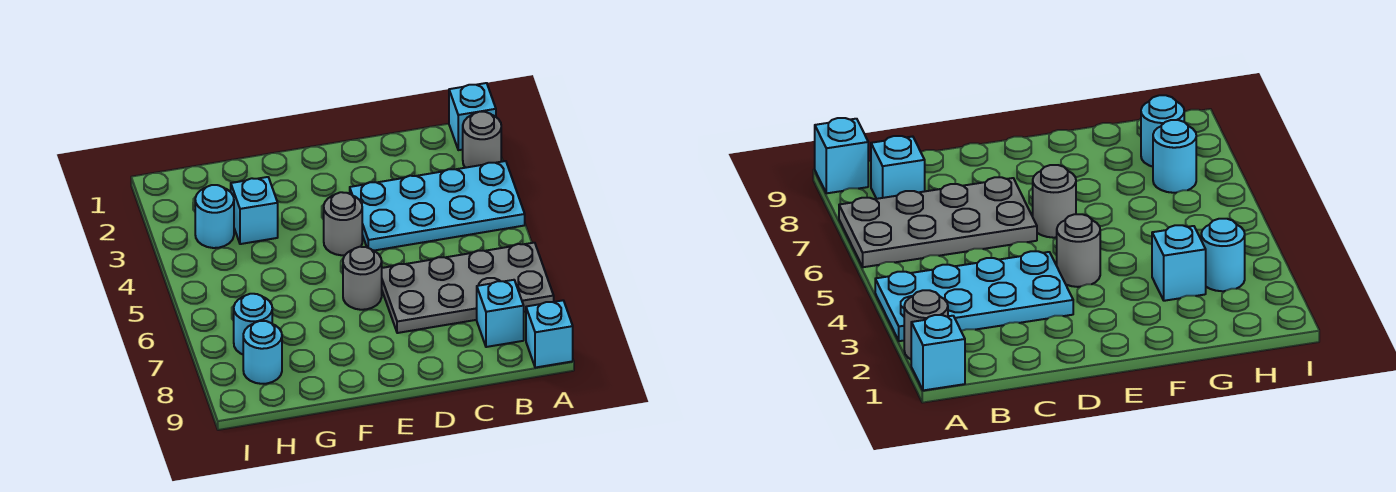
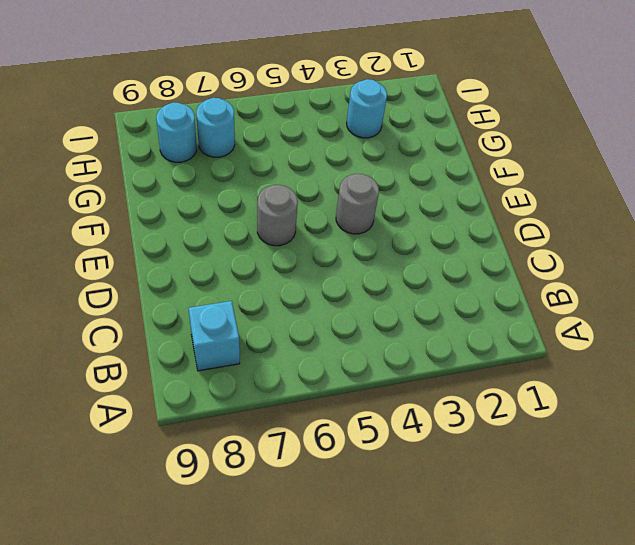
none -> cyan brick A1 level 1
none -> grey round brick A2 level 1
none -> cyan plate A3:D4 level 1

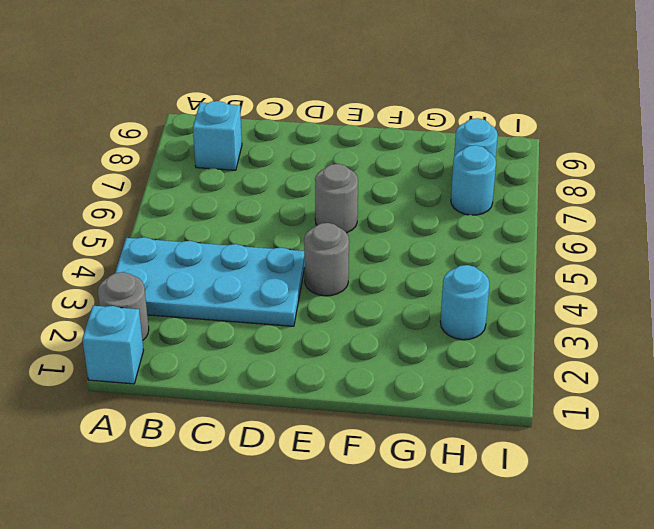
none -> grey plate A6:D7 level 1
none -> cyan brick A9 level 1
none -> cyan brick G3 level 1

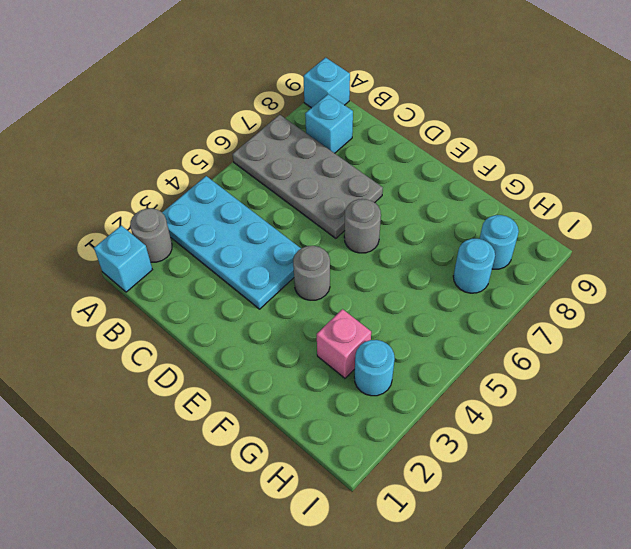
pink brick G3 level 1 -> cyan brick G3 level 1

